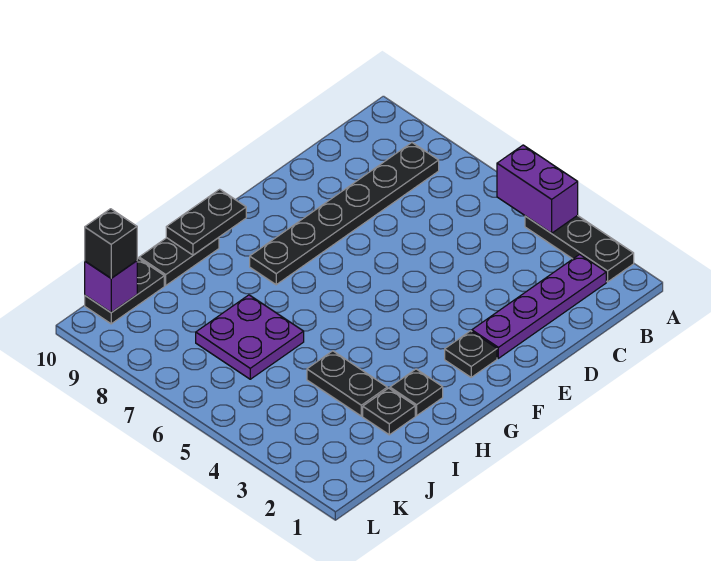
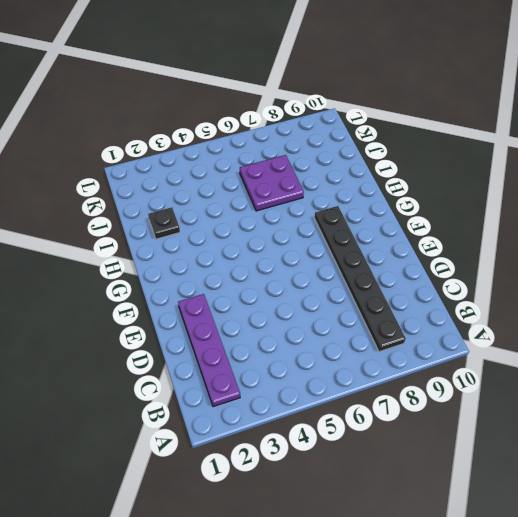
none -> black plate A2:A4 level 1
none -> black plate F2 level 1
none -> black plate H2 level 1

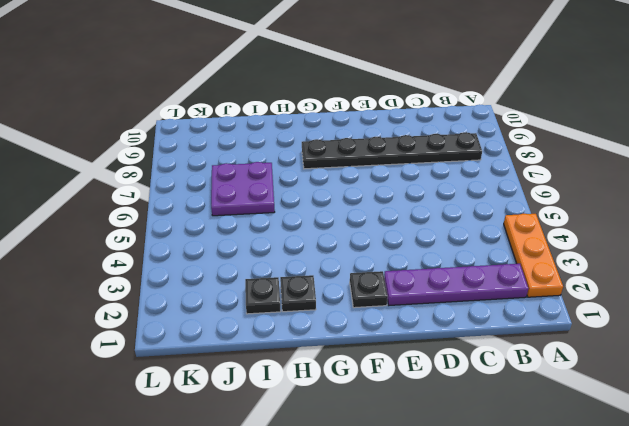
orange plate A2:A4 level 1 -> black plate A2:A4 level 1
none -> black plate H10:I10 level 1
none -> black plate I3:I4 level 1
none -> black plate J10:K10 level 1

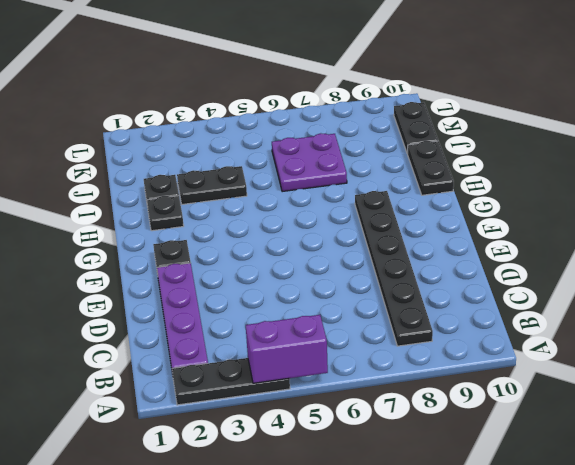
none -> black plate G10:H10 level 2
none -> purple brick K10 level 2
none -> black brick K10 level 3

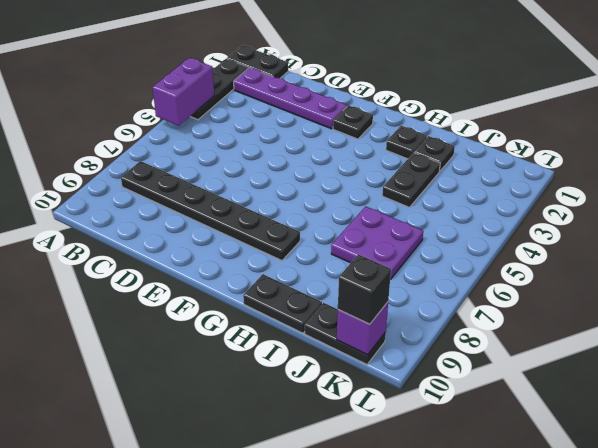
black plate A1:B1 level 1 -> black plate G10:H10 level 2

